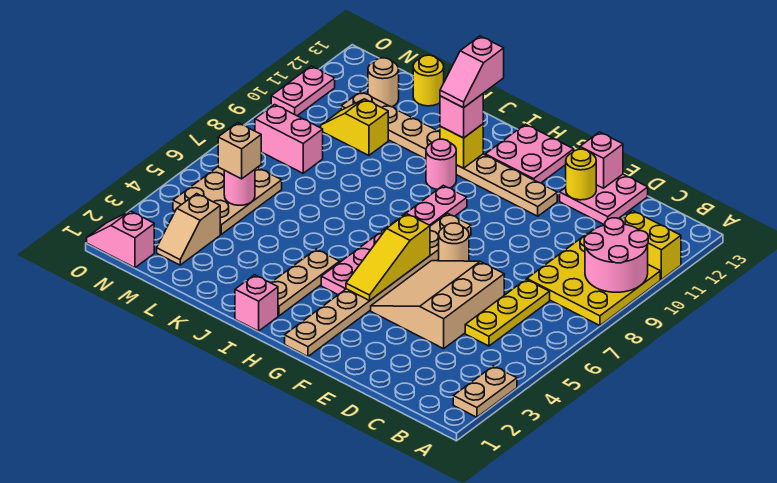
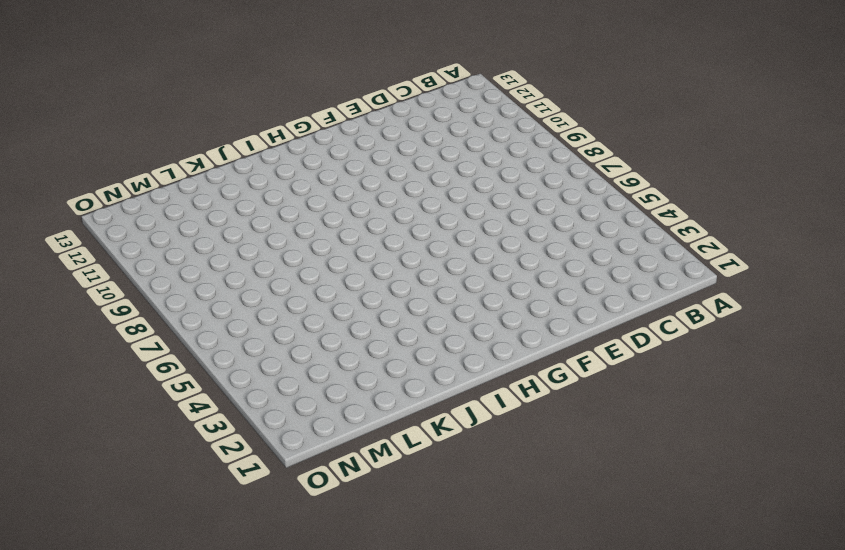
none -> tan plate A2:A3 level 1
none -> yellow plate A8:C10 level 1
none -> yellow brick A11:B11 level 1
none -> yellow plate C5:C7 level 1

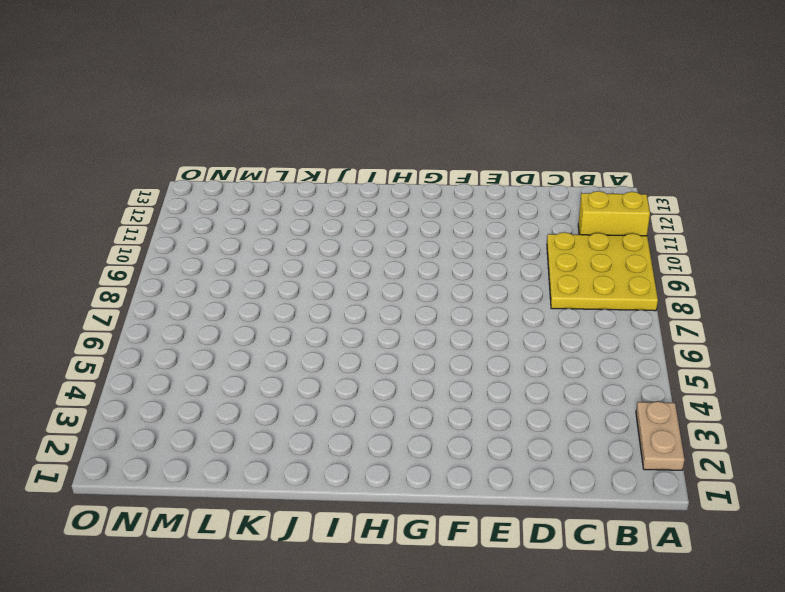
none -> yellow plate C5:C7 level 1
none -> tan slope D4:F6 level 1 top D
none -> pink plate D12:E13 level 1
none -> tan round brick F7 level 1

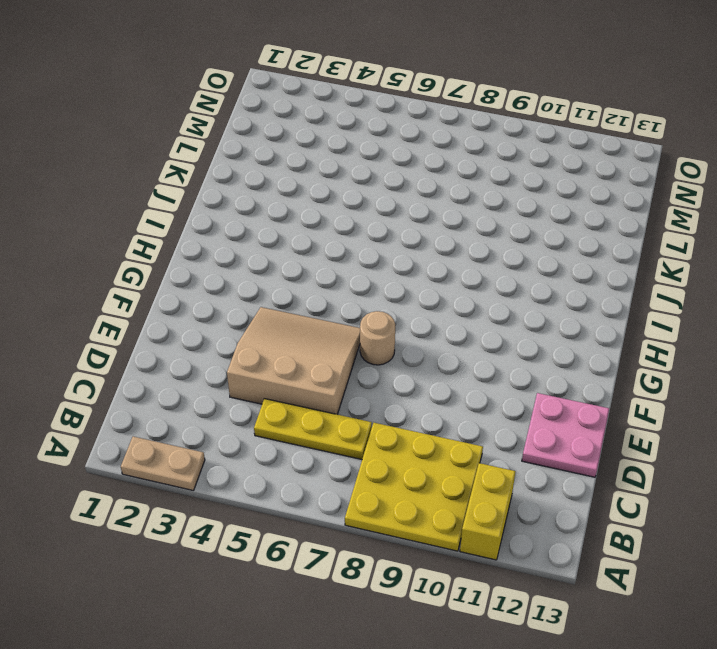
none -> tan plate F11:M11 level 1
none -> tan plate G1:G8 level 1
none -> pink plate G12:H13 level 1
none -> pink plate H4:H9 level 1

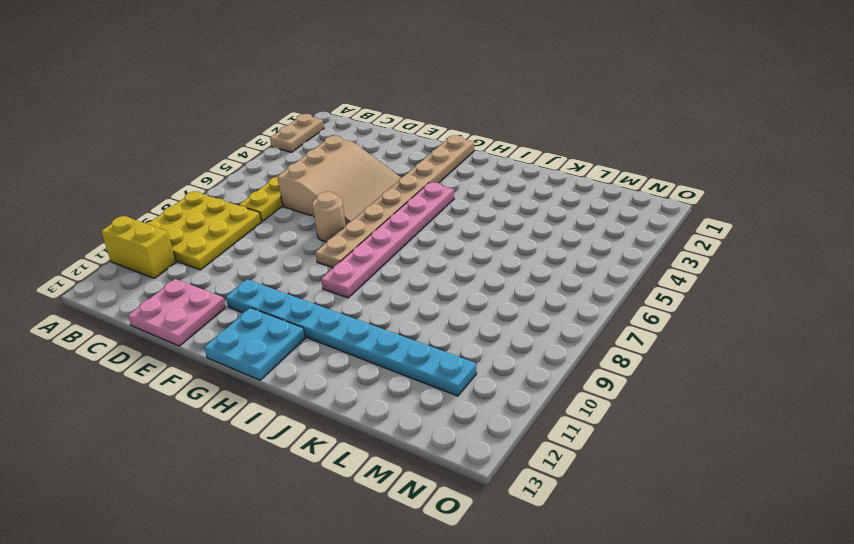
cyan plate F11:M11 level 1 -> tan plate F11:M11 level 1
cyan plate G12:H13 level 1 -> pink plate G12:H13 level 1
none -> pink brick I1 level 1
none -> tan plate I2:I4 level 1
none -> pink round brick I10 level 1
none -> yellow slope L10:M10 level 1 top L

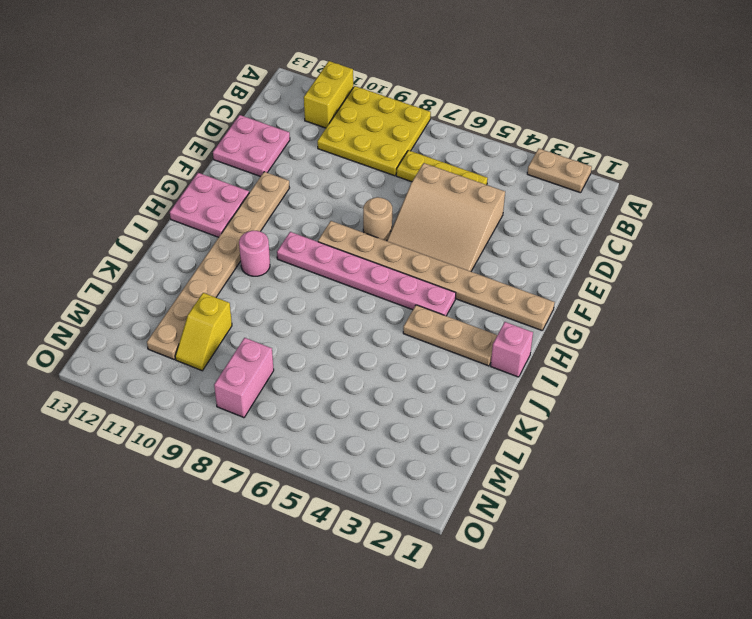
none -> yellow round brick L13 level 1
none -> tan slope M2:M3 level 1 top 3
none -> tan plate M4:N6 level 1
none -> tan round brick M12 level 1

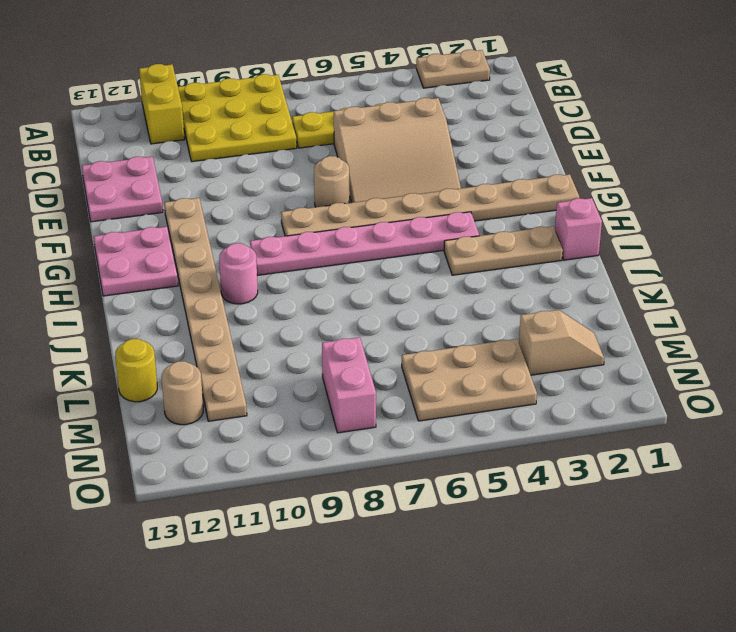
none -> yellow slope L10:M10 level 1 top L
none -> pink slope N1:O1 level 1 top N
none -> pink plate O10:O11 level 1
none -> pink round brick A9:B10 level 2

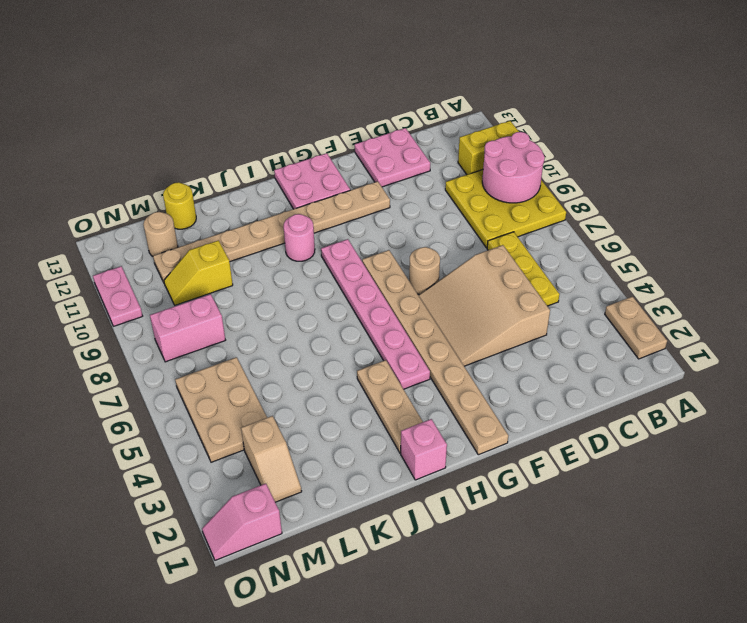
none -> yellow round brick E12 level 2
none -> pink brick E13 level 2
none -> yellow slope G4:G6 level 2 top 6
none -> yellow brick I11 level 2

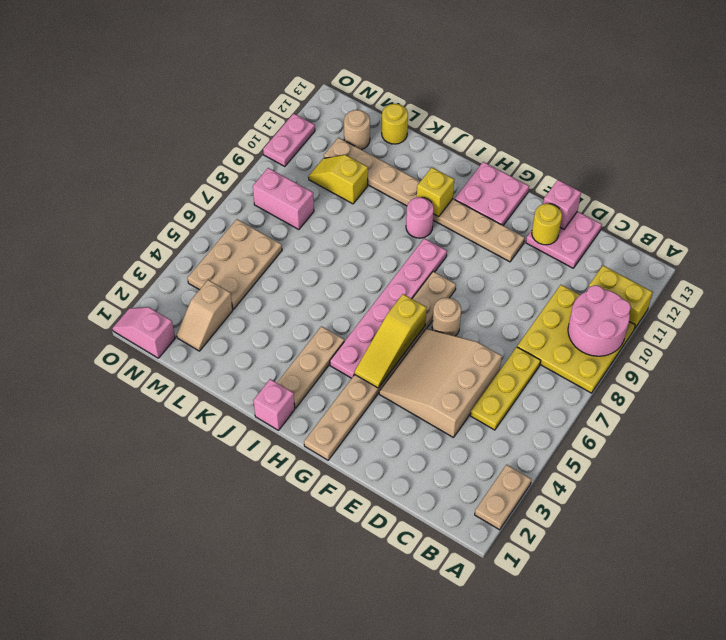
none -> pink round brick M5 level 2
none -> pink brick I11 level 3
none -> tan brick M5 level 3
none -> pink slope I11:I12 level 4 top 12

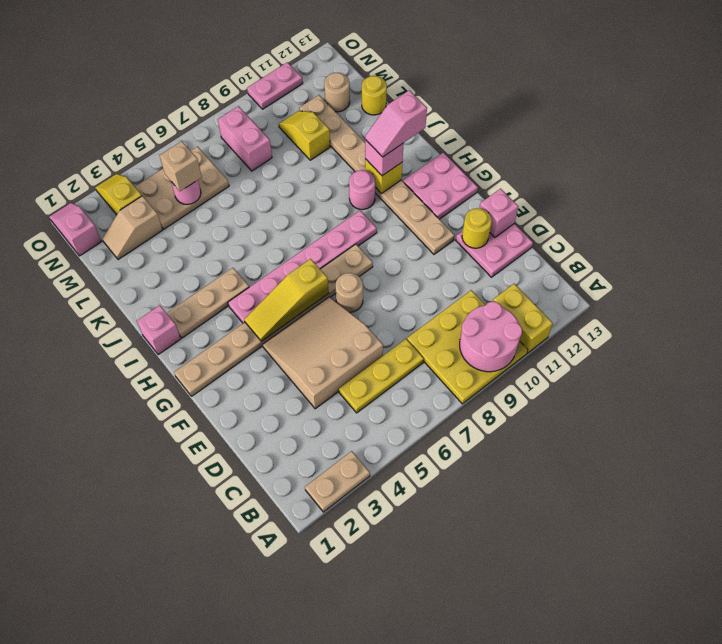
yellow slope N3:O3 level 1 top N -> none

